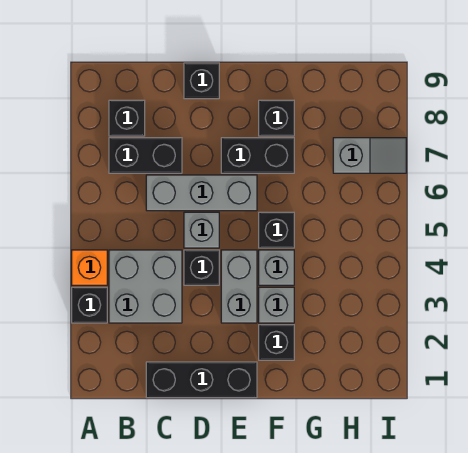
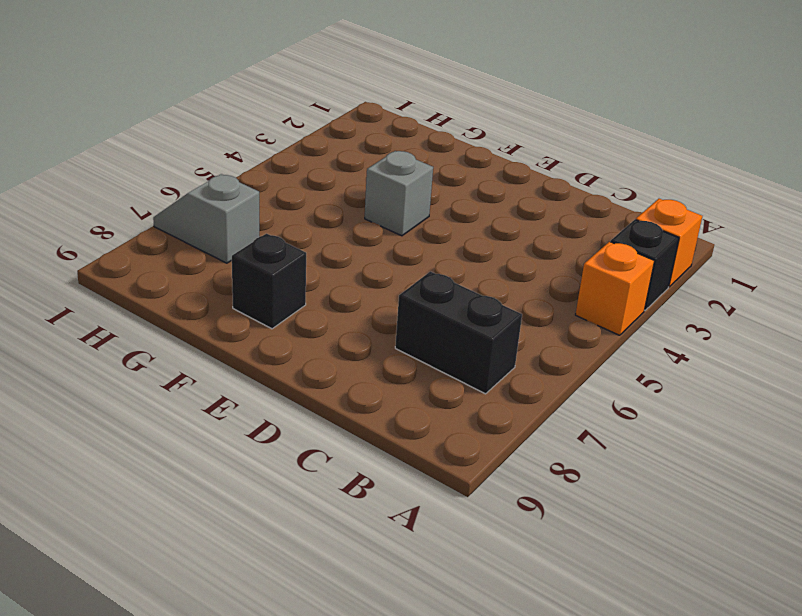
orange brick A2 level 1 -> none
none -> grey brick B3:C4 level 1
none -> black brick B8 level 1
none -> black brick C1:E1 level 1

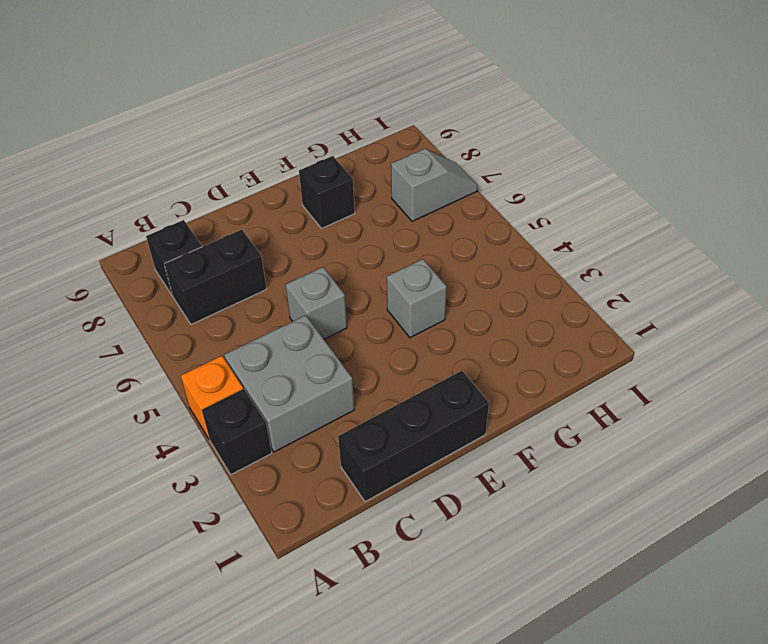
none -> grey brick C6:E6 level 1
none -> black brick D4 level 1
none -> black brick D9 level 1

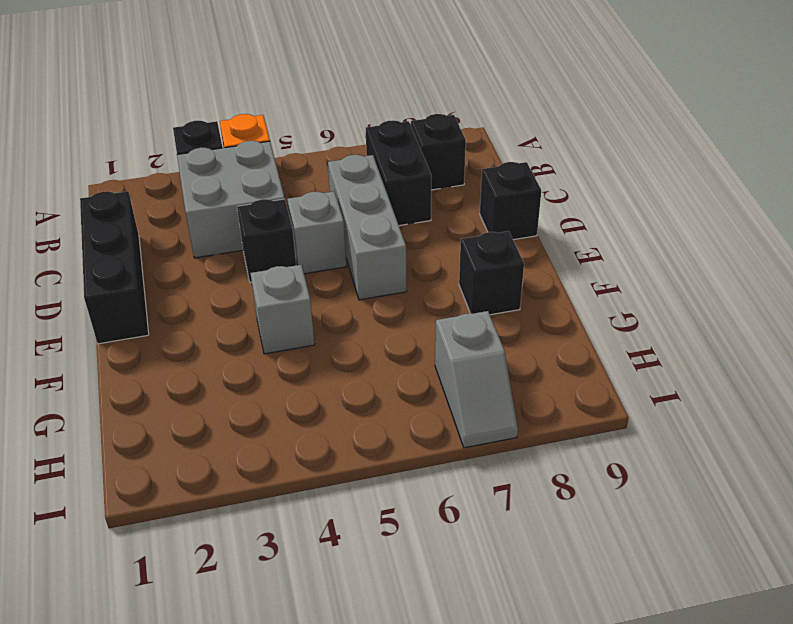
none -> grey brick E3:E4 level 1
none -> black brick E7:F7 level 1
none -> black brick F2 level 1

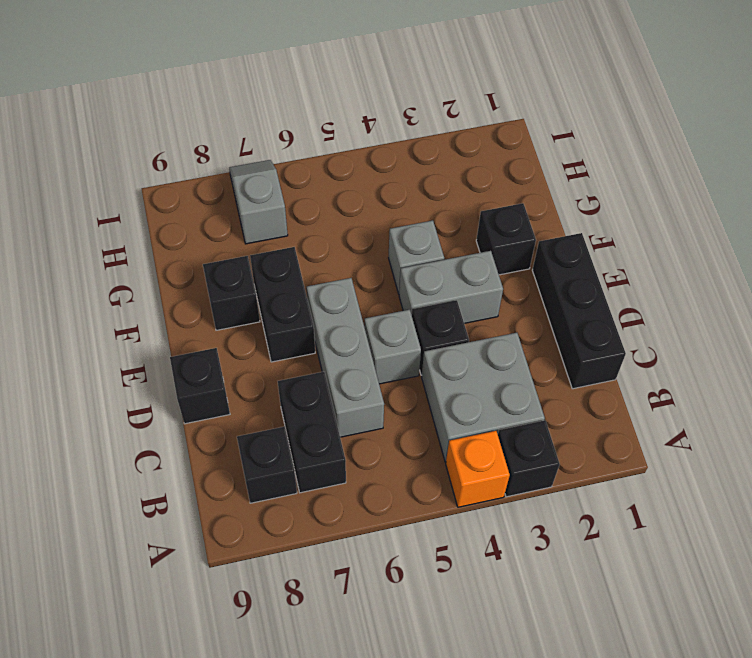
none -> grey brick F3 level 1
none -> black brick F5 level 1

